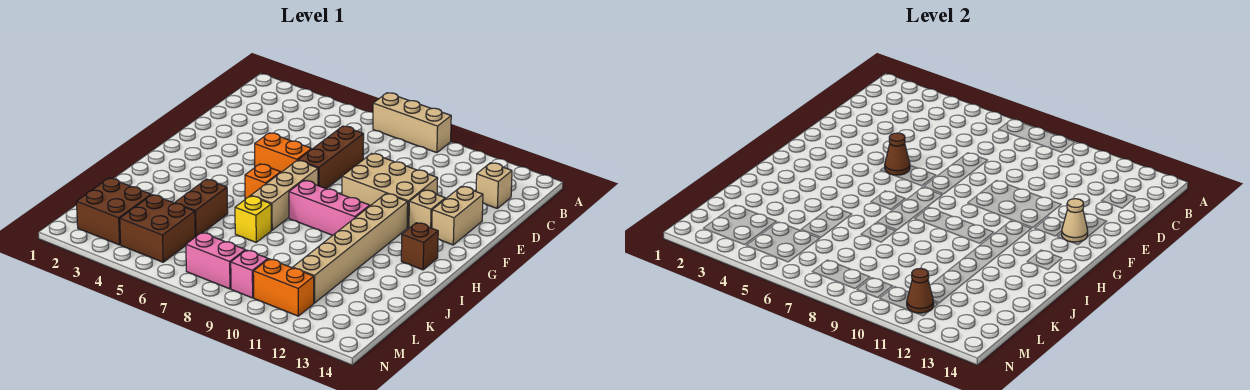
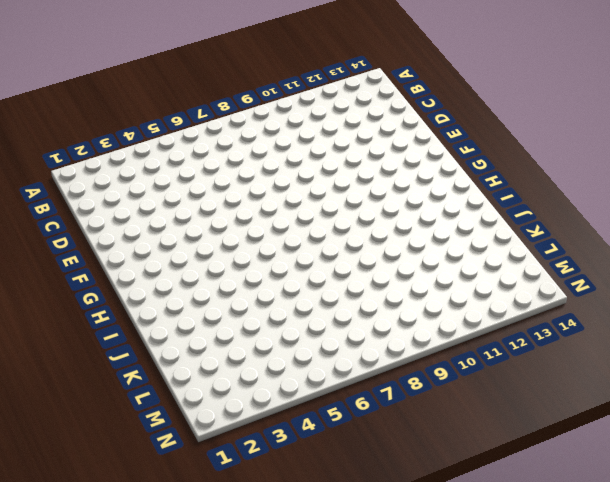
none -> tan brick A7:A9 level 1
none -> tan brick C13 level 1
none -> brown brick D7:F7 level 1

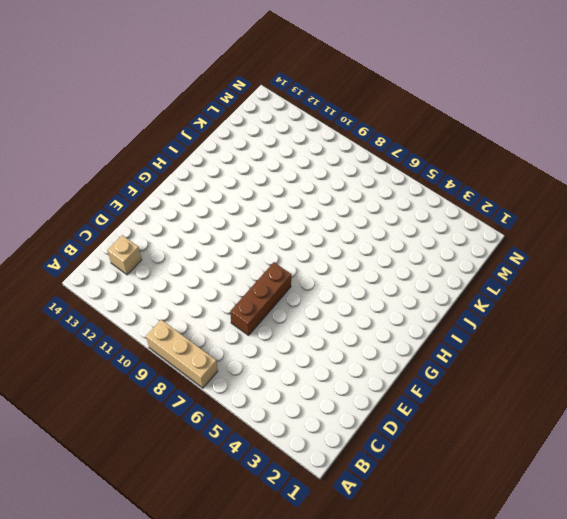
none -> tan brick E9:F11 level 1
none -> tan brick E13:F13 level 1
none -> orange brick F5:F6 level 1

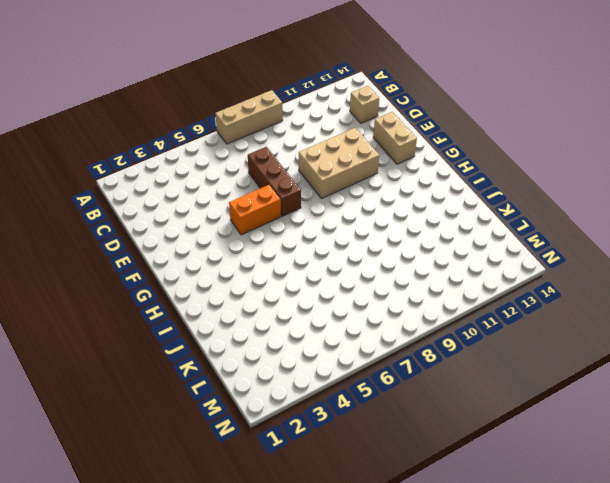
none -> tan brick F12 level 1
none -> tan brick G7:I7 level 1
none -> tan brick G11:L11 level 1

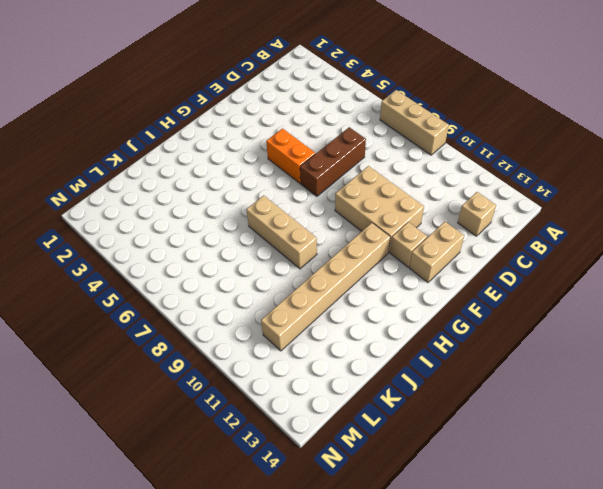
tan brick I7:I9 level 1 -> tan brick G7:I7 level 1
none -> orange brick H6 level 1
none -> pink brick H8:H10 level 1
none -> brown brick H13 level 1

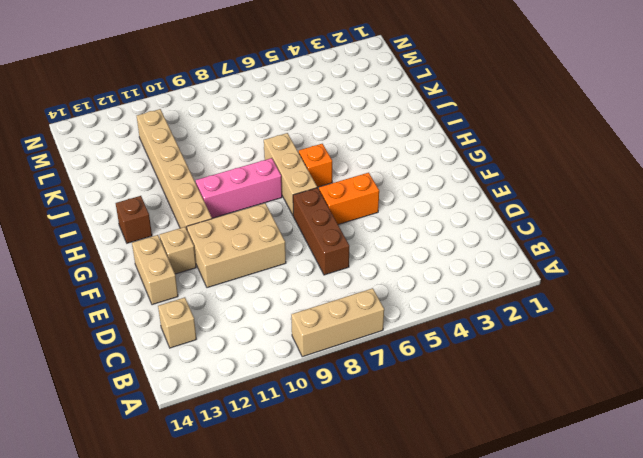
none -> brown brick J5:K5 level 1
none -> yellow brick J7 level 1
none -> brown brick L2:M3 level 1

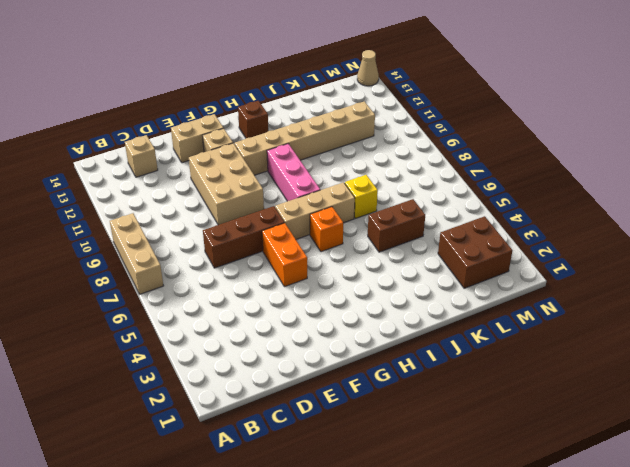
tan cone N14 level 1 -> tan cone F13 level 2
none -> brown brick L4:M5 level 1
none -> pink brick M7:M8 level 1
none -> pink brick M9 level 1

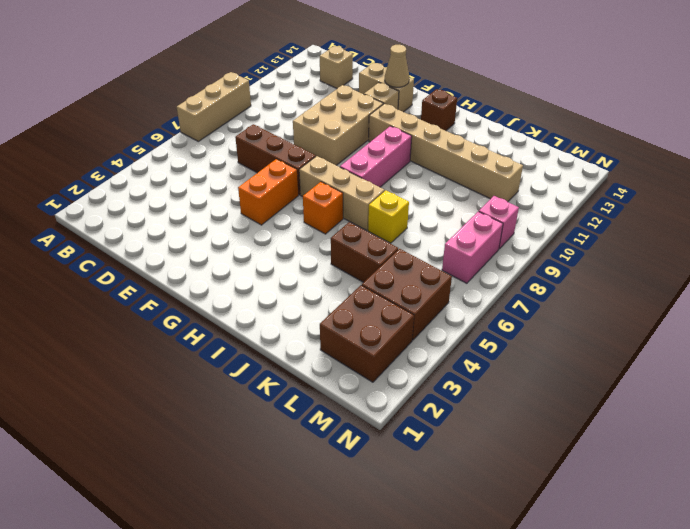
none -> orange brick M10:M11 level 1
none -> brown cone F5 level 2
none -> brown cone M11 level 2

